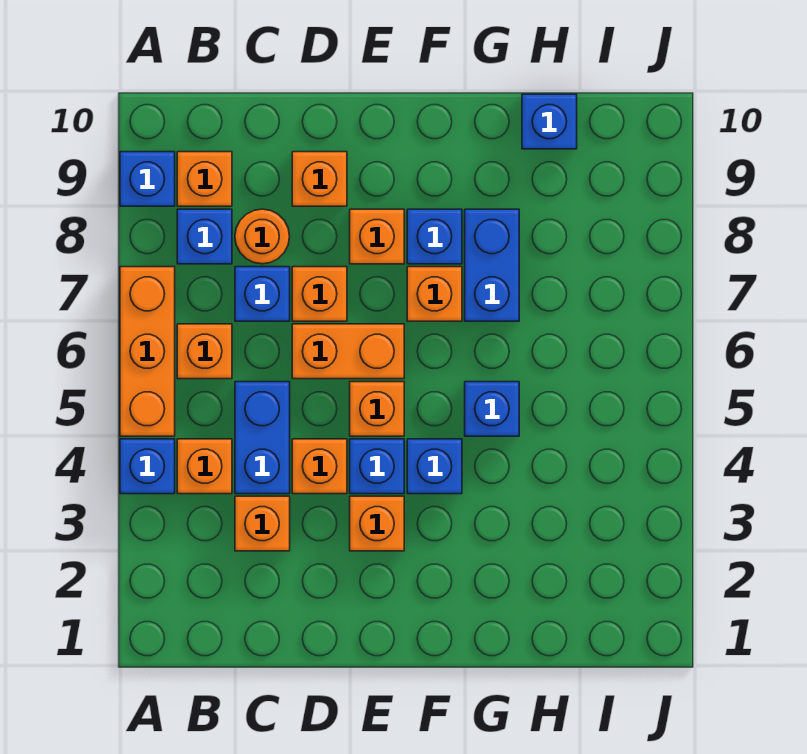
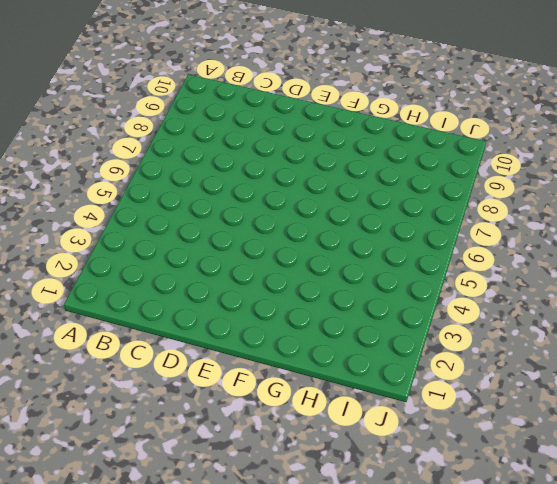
none -> blue brick A4 level 1
none -> orange brick A5:A7 level 1
none -> blue brick A9 level 1

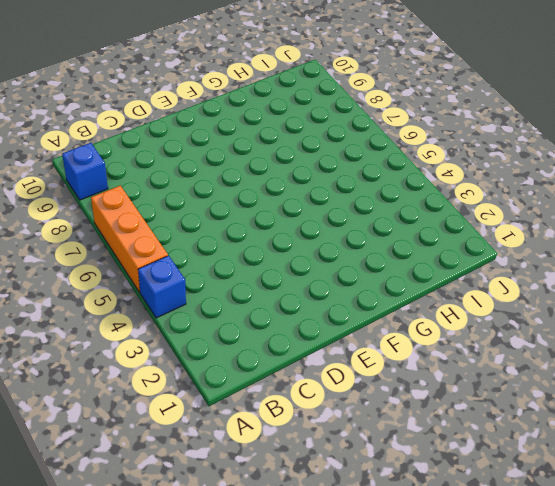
none -> orange brick B4 level 1
none -> orange brick B6 level 1
none -> blue brick B8 level 1

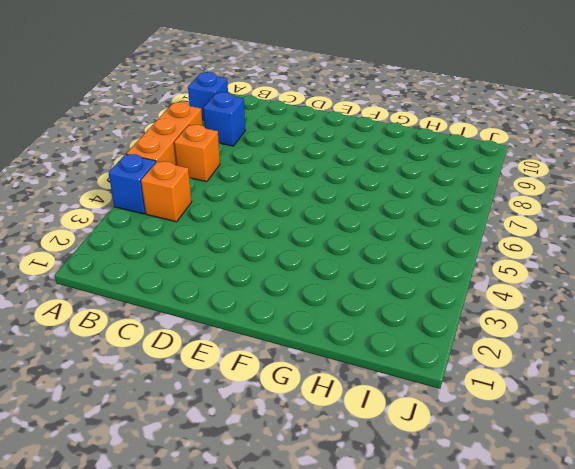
none -> orange brick B9 level 1
none -> orange brick C3 level 1
none -> blue brick C4:C5 level 1

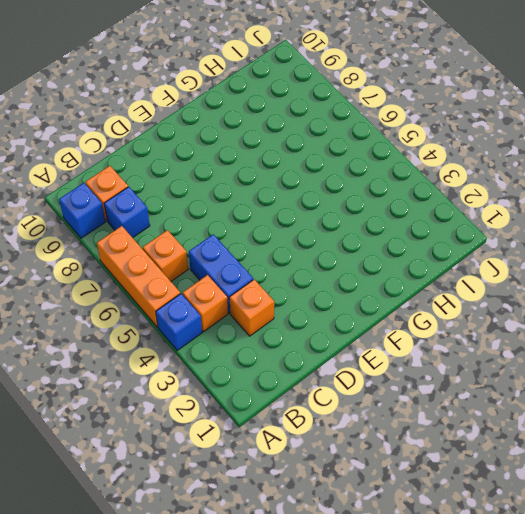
none -> blue brick C7 level 1
none -> orange round brick C8 level 1
none -> orange brick D4 level 1

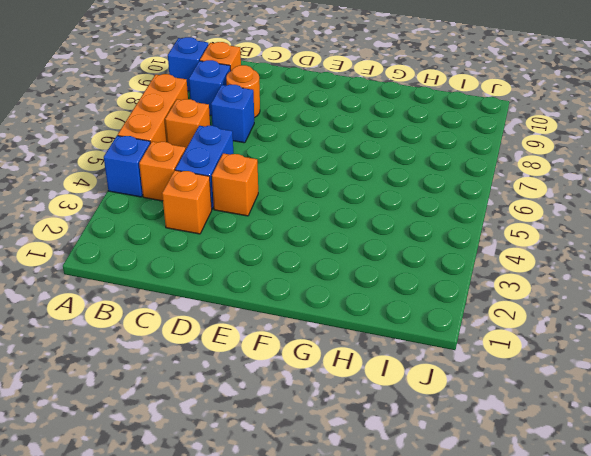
none -> orange brick D6:E6 level 1
none -> orange brick D7 level 1
none -> orange brick D9 level 1

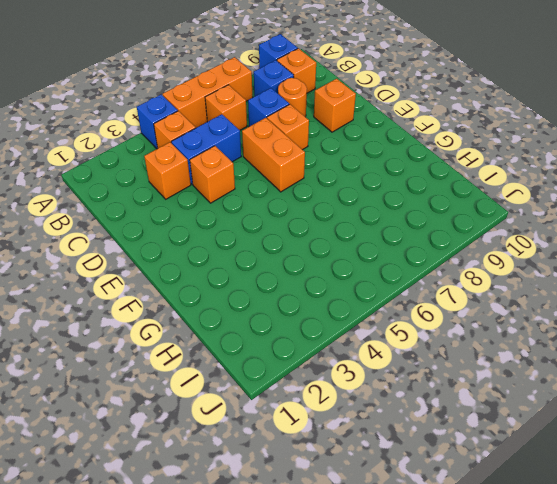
none -> orange brick E3 level 1
none -> blue brick E4 level 1
none -> orange brick E5 level 1

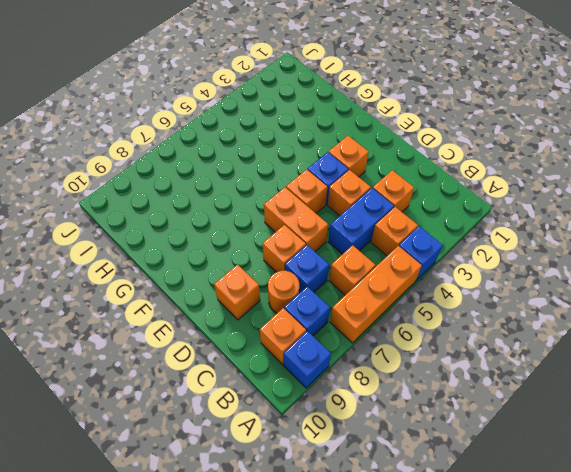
none -> orange brick E8 level 1
none -> blue brick F4 level 1
none -> orange brick F7 level 1

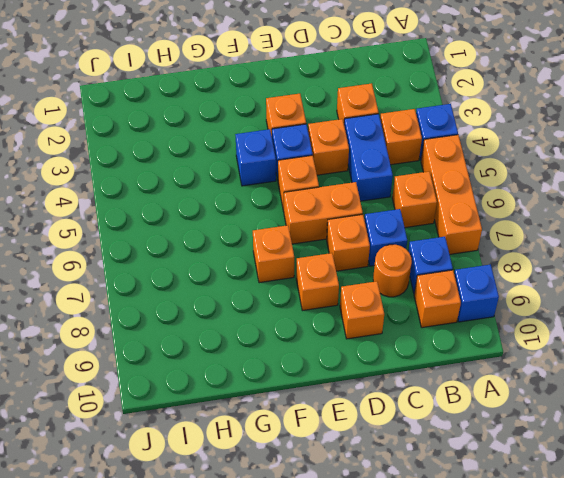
none -> blue brick F8 level 1
none -> blue brick G5 level 1
none -> blue brick G7:G8 level 1

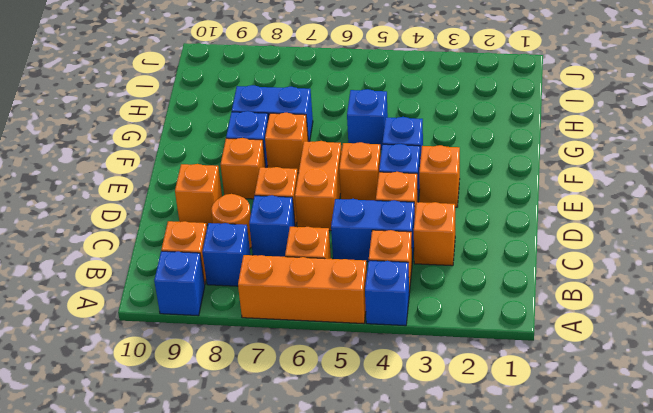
none -> blue brick H10 level 1

